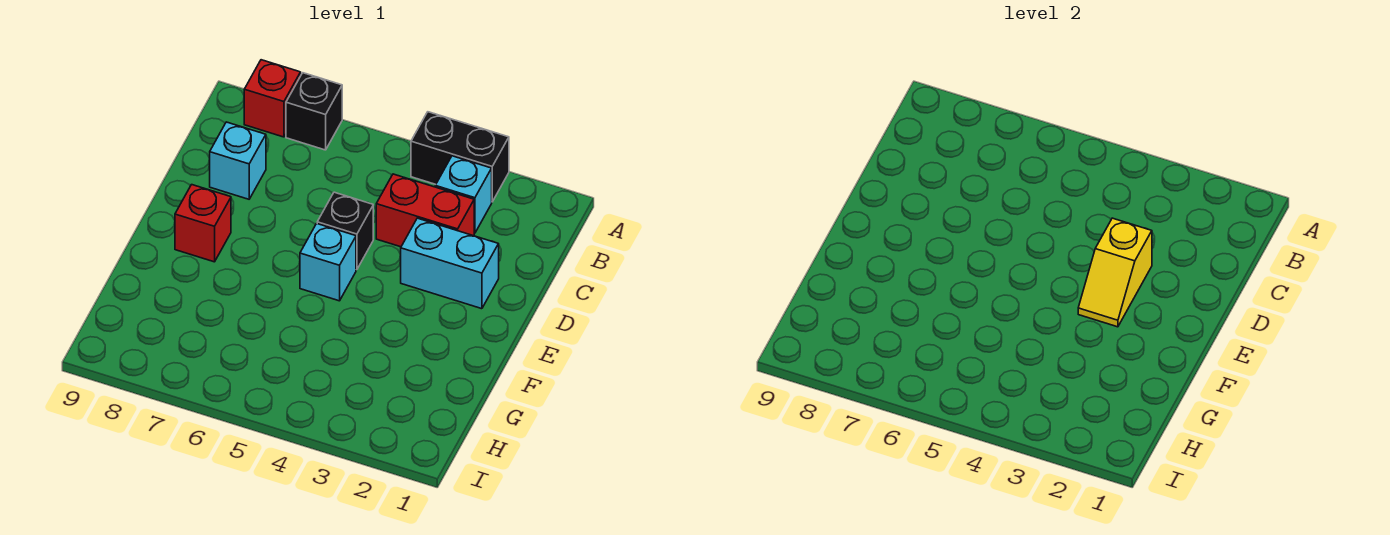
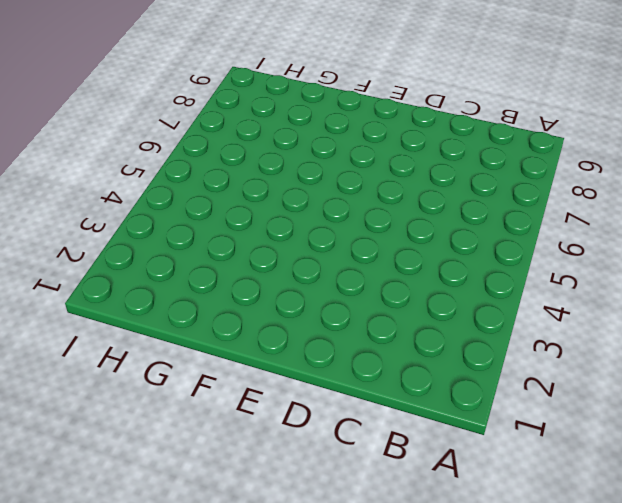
none -> black brick A3:A4 level 1
none -> black brick A7 level 1

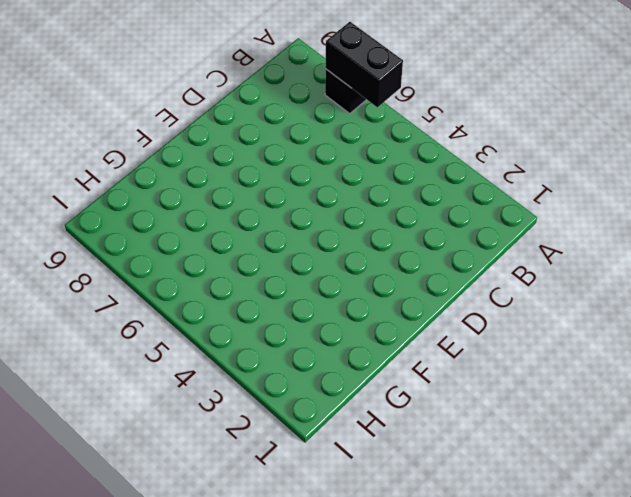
black brick A6:A7 level 2 -> black brick A3:A4 level 1
none -> red brick A8 level 1
none -> cyan brick B3 level 1

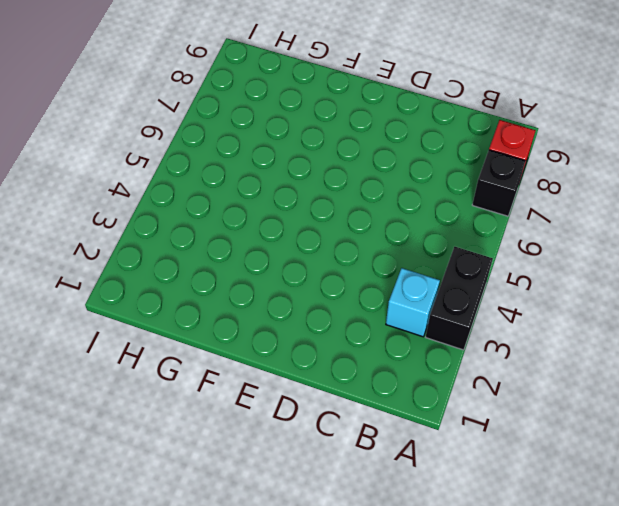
none -> red brick C3:C4 level 1
none -> cyan brick C8 level 1

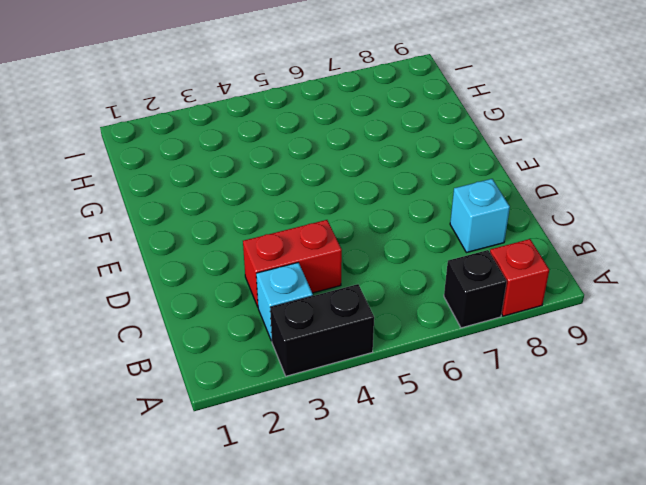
none -> cyan brick D2:D3 level 1
none -> black brick D5 level 1

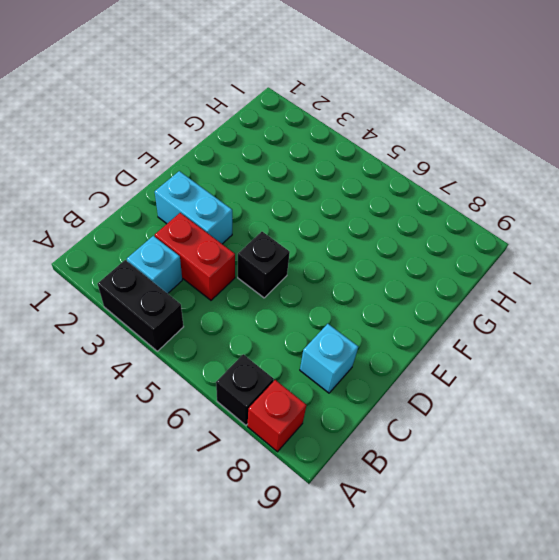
none -> cyan brick E5 level 1
none -> red brick E8 level 1

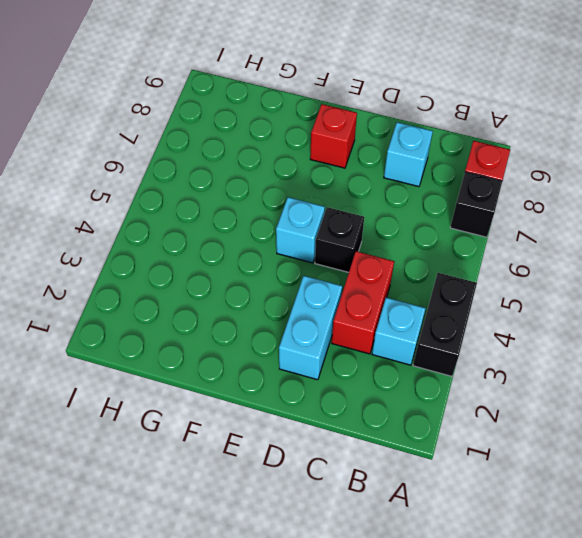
none -> yellow slope D3:E3 level 2 top D

